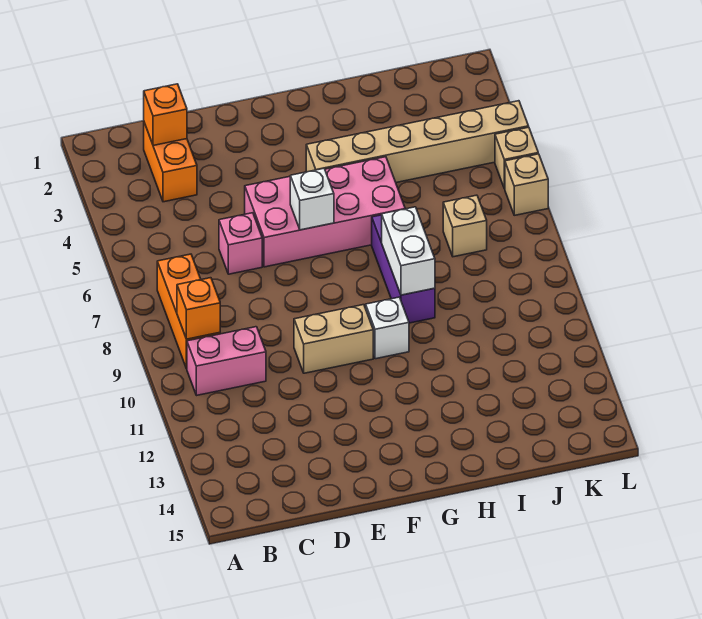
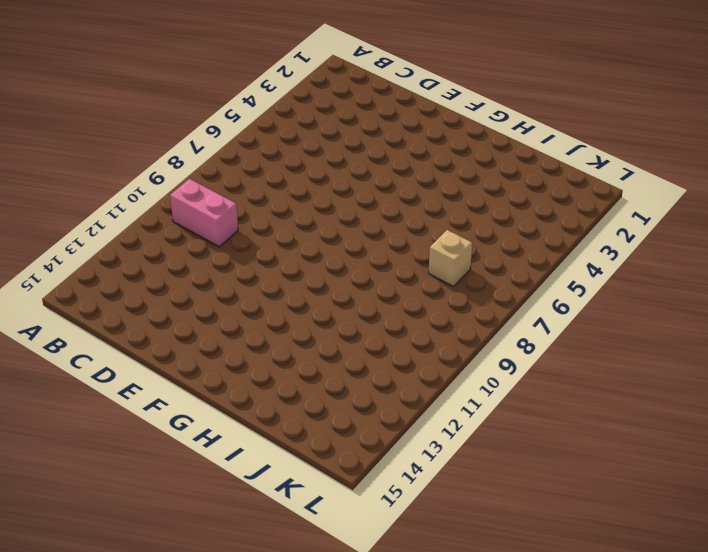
none -> orange brick B7:B9 level 1
none -> orange brick C2:C3 level 1
none -> pink brick D6 level 1

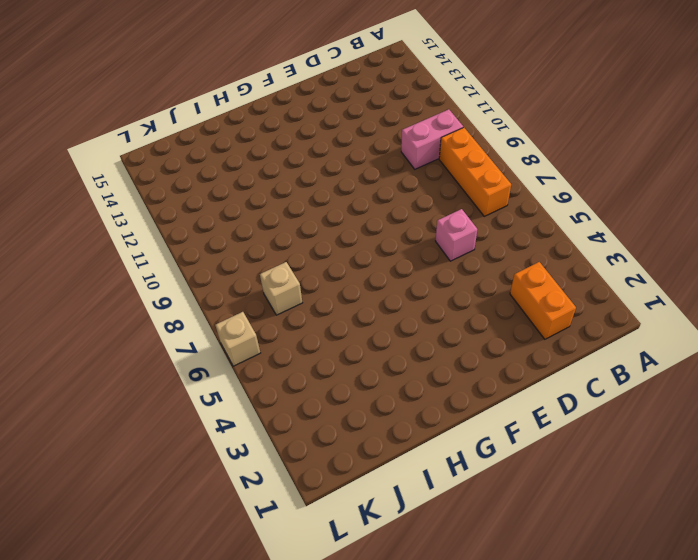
none -> pink brick E5:H6 level 1
none -> tan brick E10:F10 level 1
none -> tan brick G4:L4 level 1

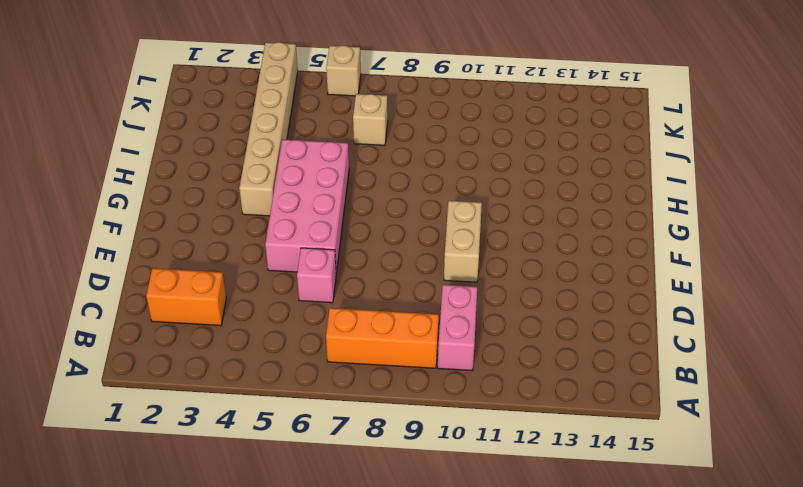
none -> white brick G10 level 1
none -> purple brick H7:H9 level 1
none -> tan brick L5 level 1

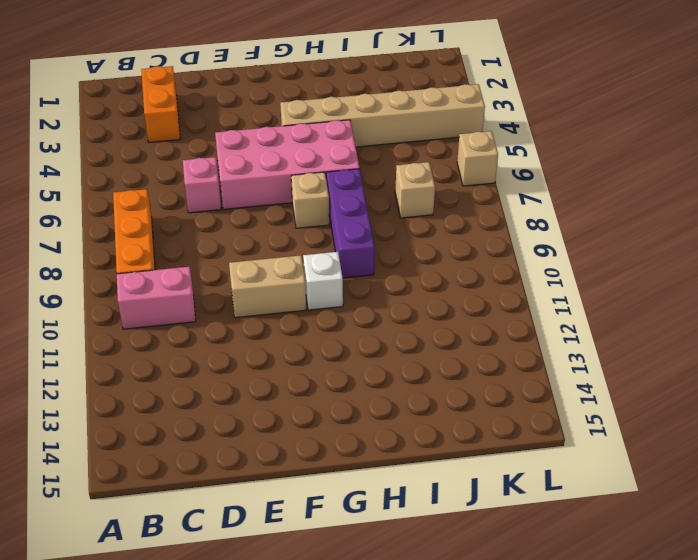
tan brick G7 level 1 -> tan brick L5 level 1
none -> orange brick B9 level 2
none -> orange brick C2 level 2
none -> white brick F6 level 2

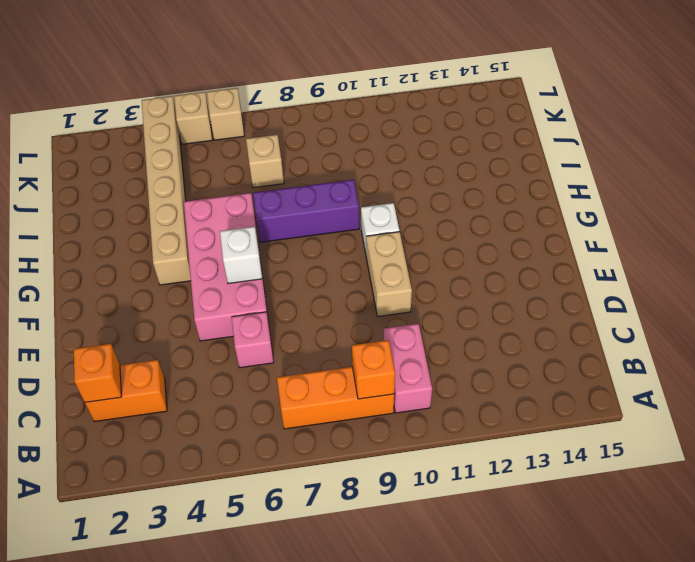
none -> white brick H8:H9 level 2

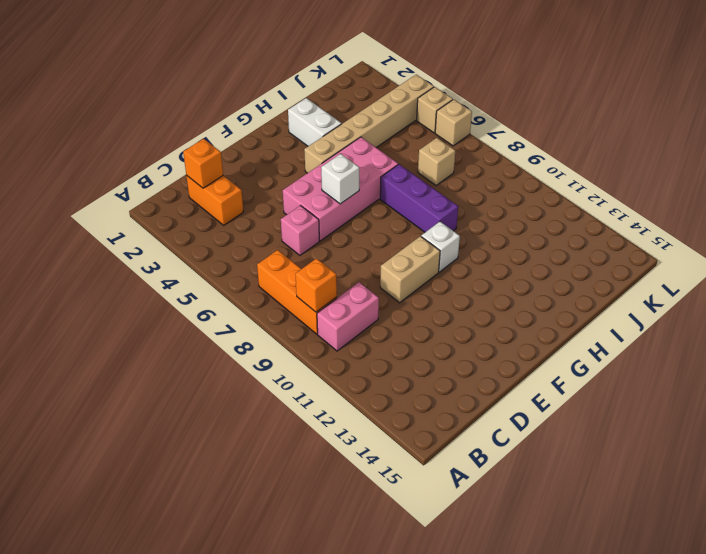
white brick H2:H3 level 1 -> white brick H8:H9 level 2

